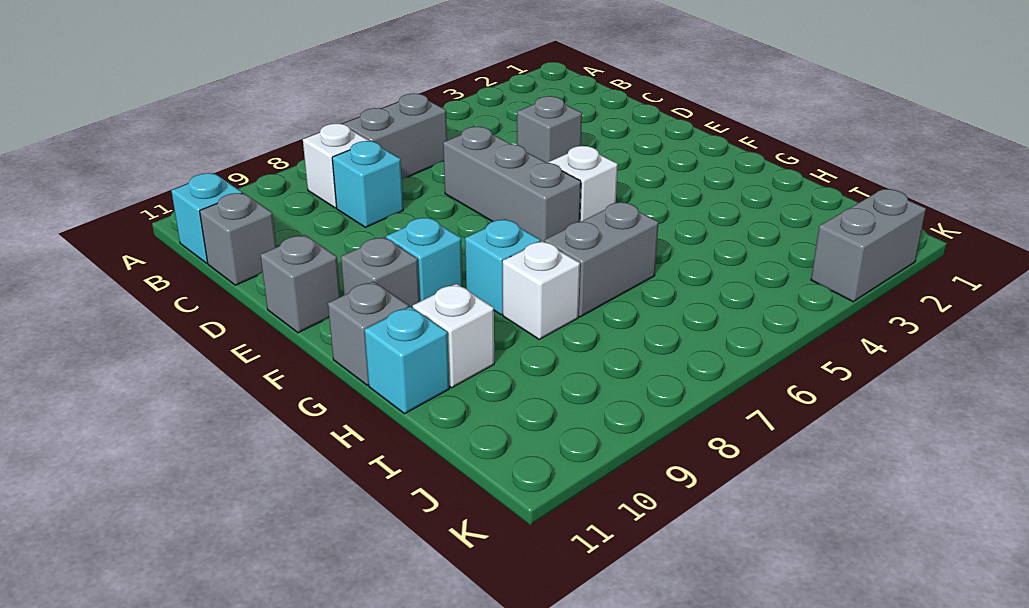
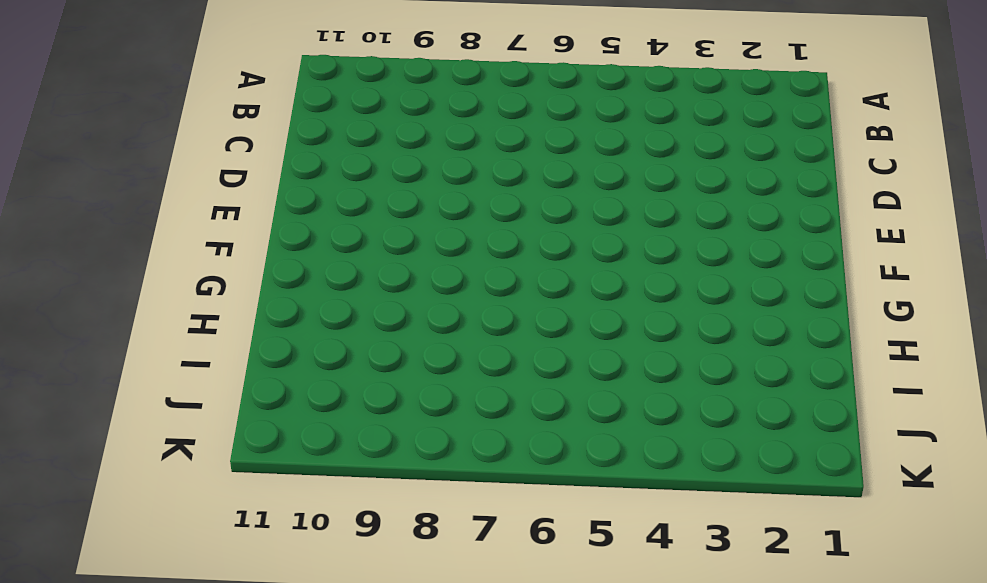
none -> grey brick B6:B7 level 1
none -> white brick B8 level 1
none -> cyan brick B11 level 1

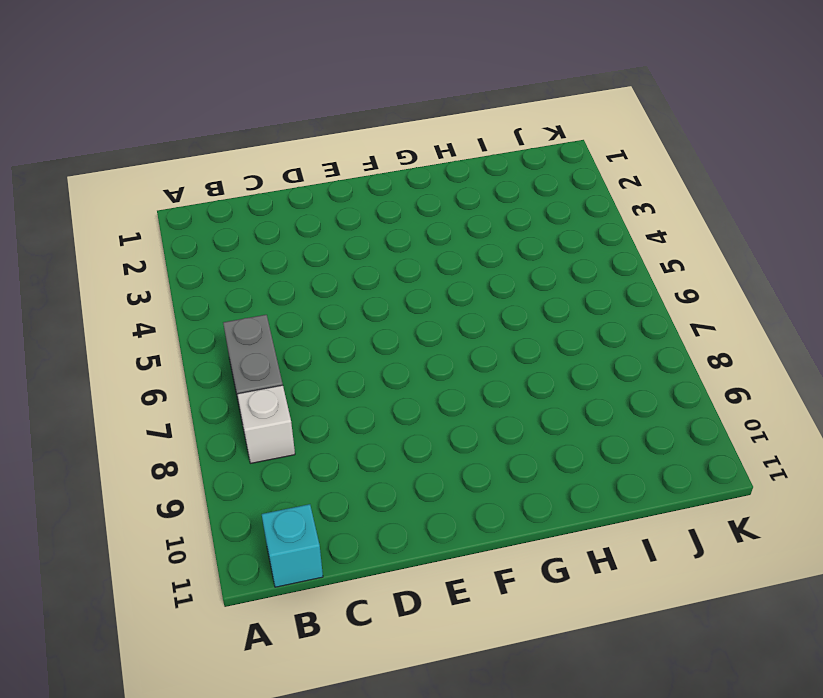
none -> cyan brick C8 level 1
none -> grey brick C11 level 1
none -> grey brick D4 level 1

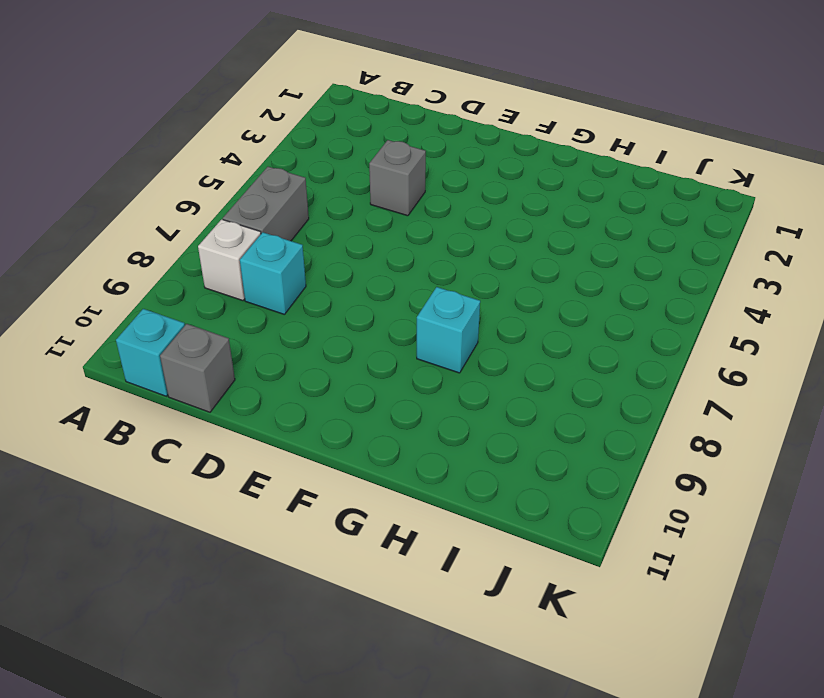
none -> grey brick D6:F6 level 1
none -> grey brick E11 level 1
none -> white brick F5 level 1

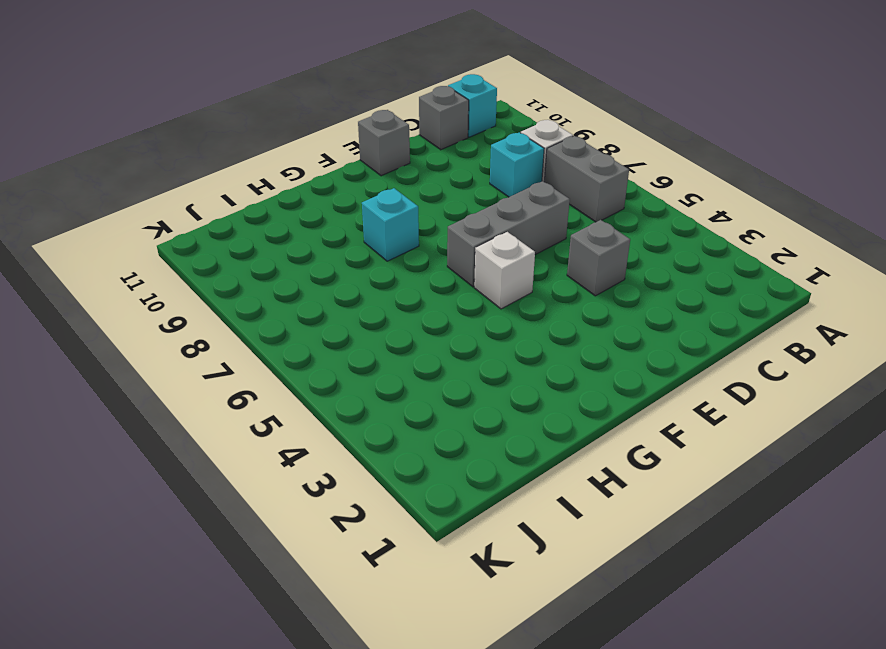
none -> cyan brick F9 level 1
none -> grey brick F10 level 1
none -> grey brick G11 level 1

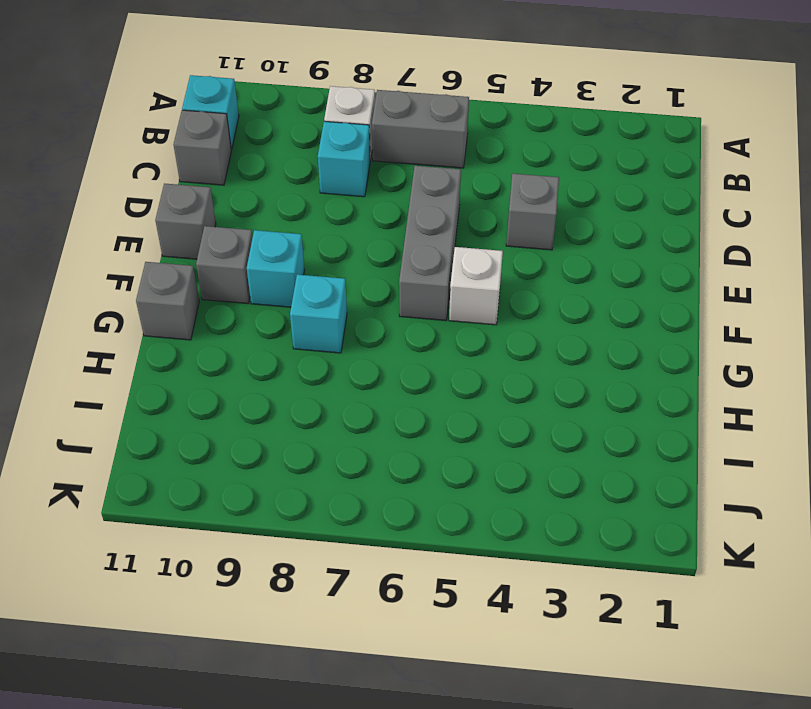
none -> grey brick H6:H7 level 1
none -> white brick H8 level 1
none -> white brick H10 level 1

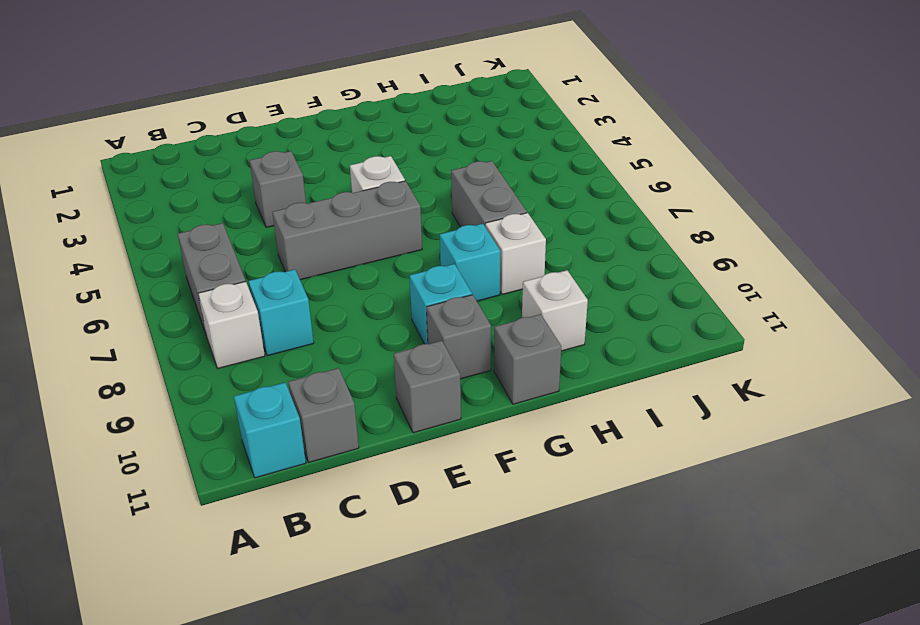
none -> cyan brick H11 level 1
none -> grey brick K2:K3 level 1

